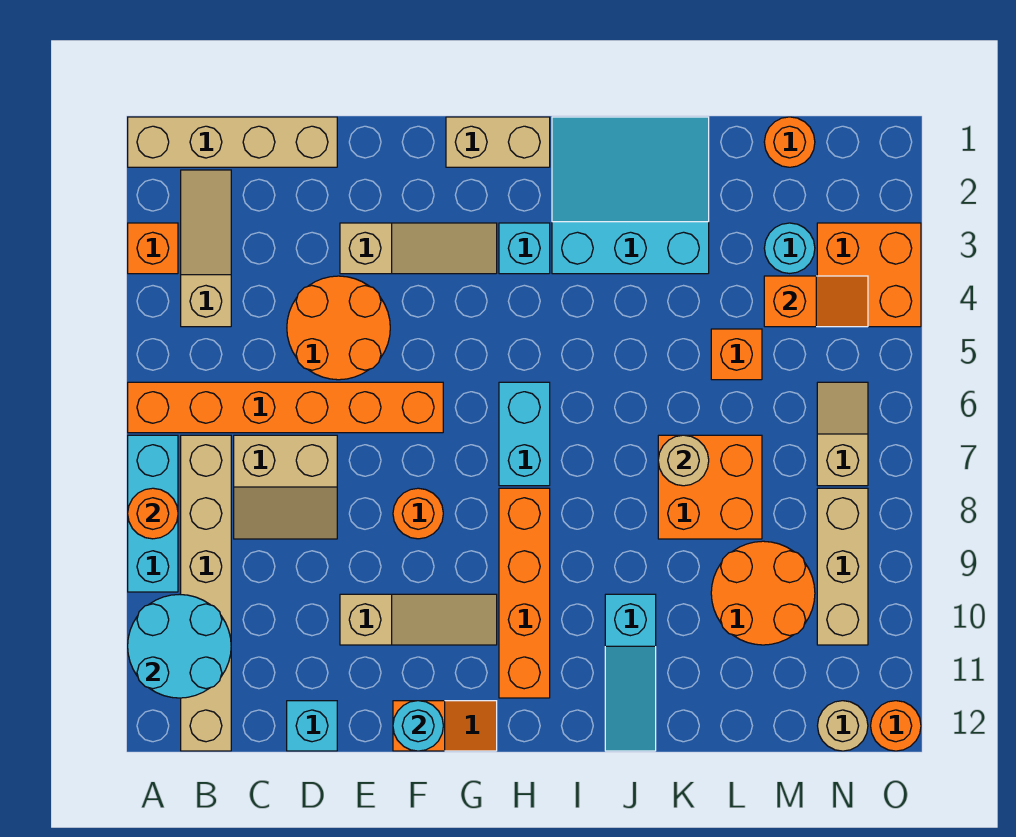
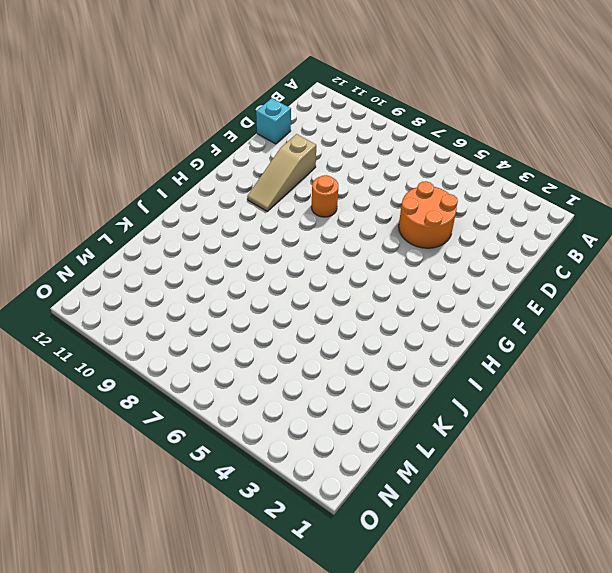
none -> tan brick A1:D1 level 1
none -> orange brick A3 level 1
none -> orange brick A6:F6 level 1
none -> cyan brick A7:A9 level 1

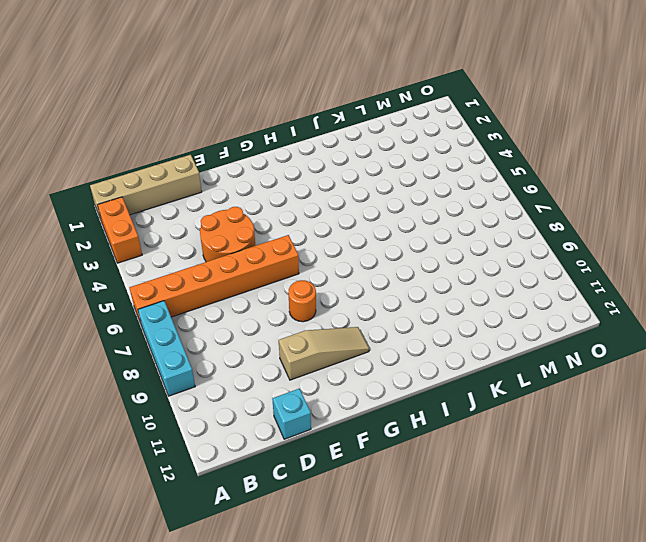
orange brick A2:A3 level 1 -> orange brick A3 level 1
none -> tan slope B2:B4 level 1 top 4
none -> tan brick B7:B12 level 1
none -> tan slope C7:D8 level 1 top 7
none -> tan slope E3:G3 level 1 top E

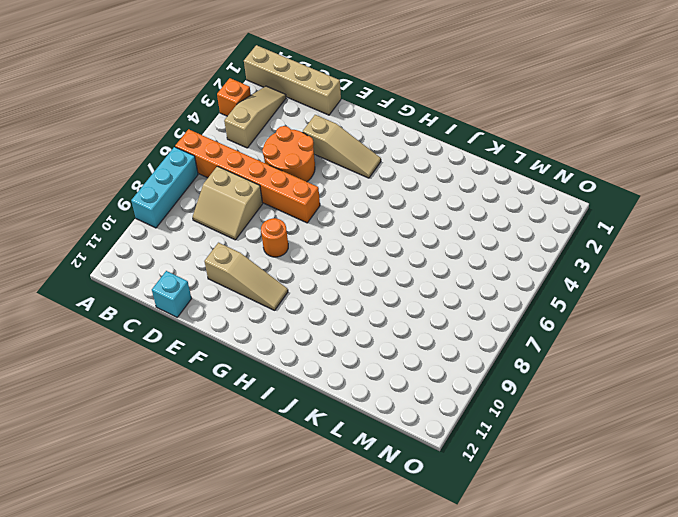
none -> tan brick B7:B12 level 1
none -> orange slope F12:G12 level 1 top F
none -> tan brick G1:H1 level 1
none -> cyan brick H3 level 1

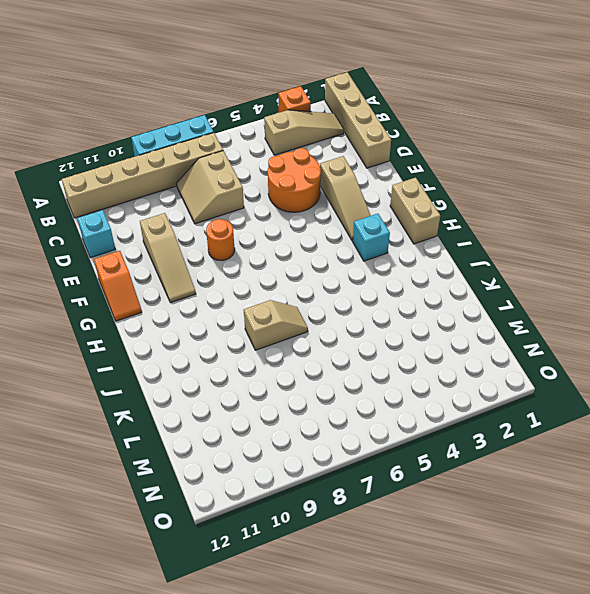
tan slope J7:J8 level 1 top 8 -> tan slope N6:N7 level 1 top 7
none -> orange brick A6:F6 level 1
none -> cyan brick H6:H7 level 1
none -> orange brick H8:H11 level 1
none -> cyan slope I1:K3 level 1 top 3

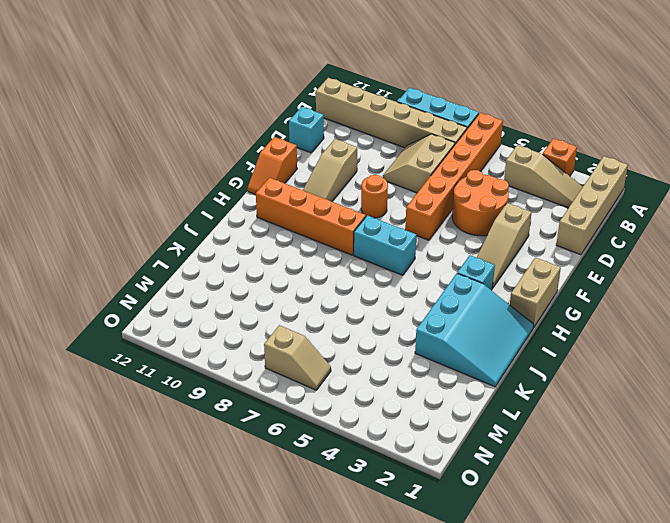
none -> cyan slope J10:J12 level 1 top 10
none -> orange brick K7:L8 level 1
none -> orange brick L5 level 1
none -> orange round brick L9:M10 level 1

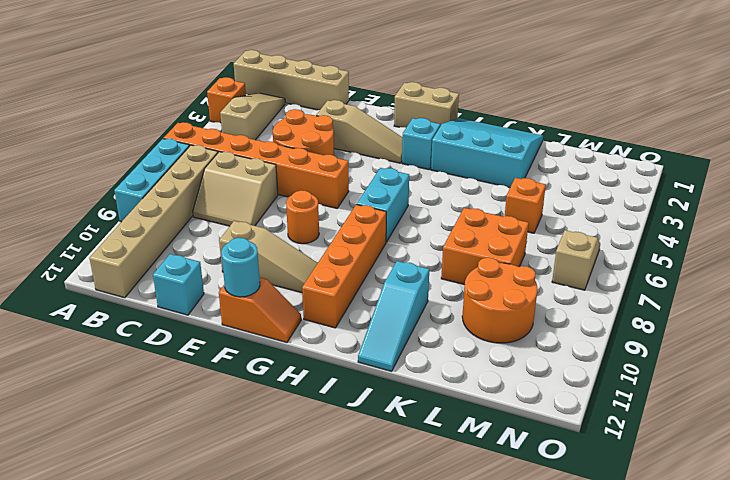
none -> orange round brick M1 level 1
none -> cyan round brick M3 level 1
none -> orange brick N3:O4 level 1
none -> tan brick N8:N10 level 1

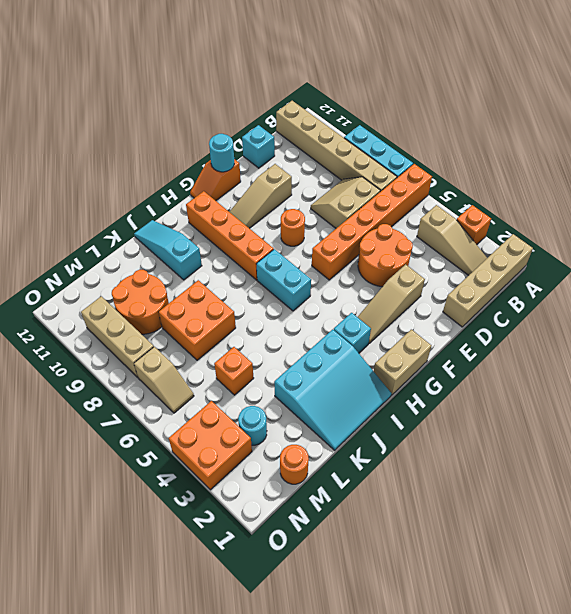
none -> tan round brick N12 level 1
none -> orange round brick O12 level 1
none -> orange round brick A8 level 2
none -> cyan round brick A10:B11 level 2

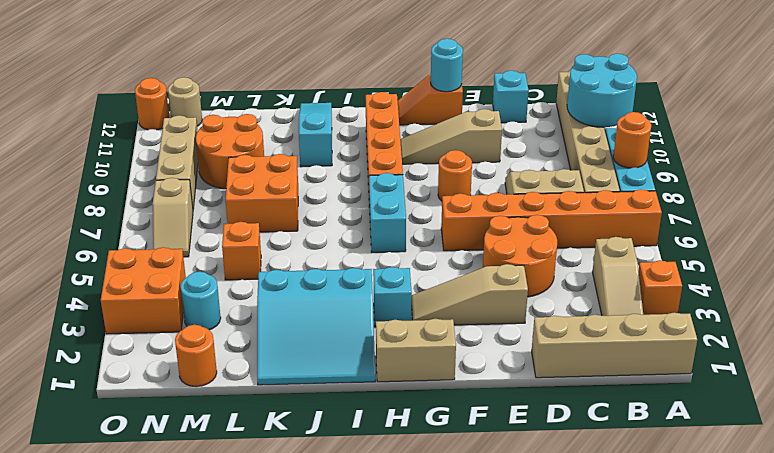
none -> tan round brick K7 level 2
none -> orange slope M4:N4 level 2 top M

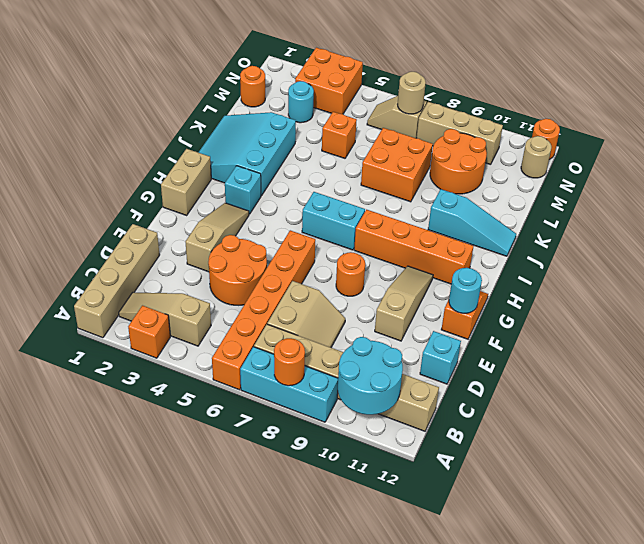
tan round brick N7 level 2 -> tan round brick K7 level 2
none -> orange slope M4:N4 level 2 top M

